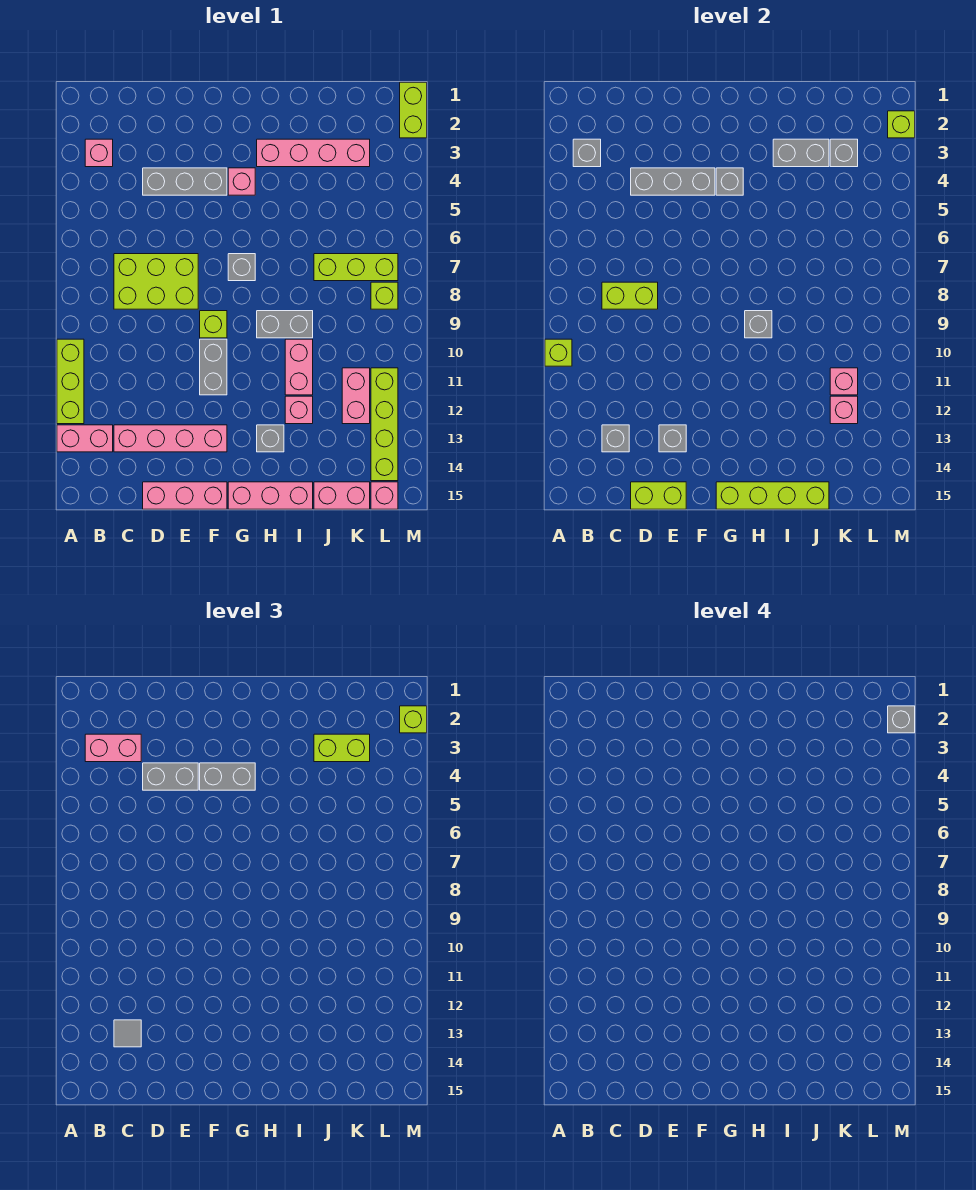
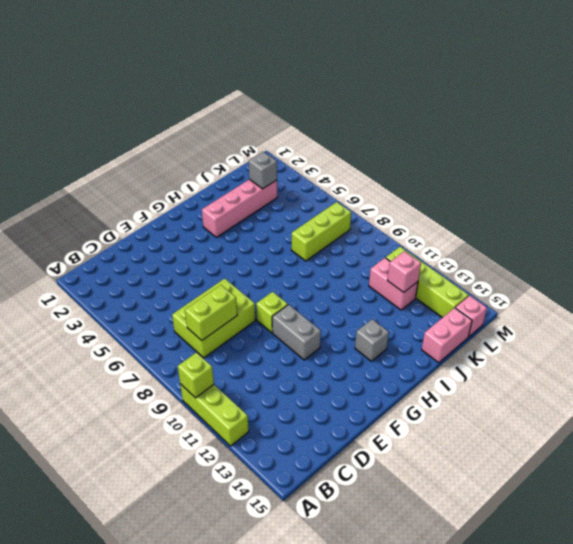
none -> pink brick A13:B13 level 1
none -> pink brick B3 level 1
none -> pink brick C13:F13 level 1
none -> grey brick D4:F4 level 1

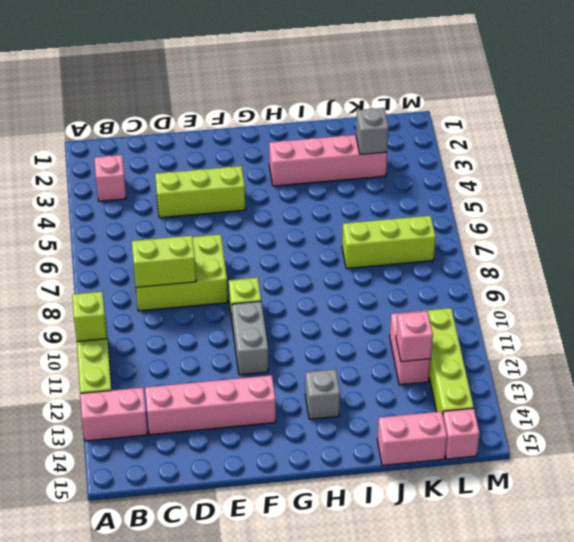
lime brick D4:F4 level 1 -> grey brick D4:F4 level 1
none -> pink brick D15:F15 level 1
none -> pink brick G4 level 1
none -> grey brick G7 level 1
none -> pink brick G15:I15 level 1

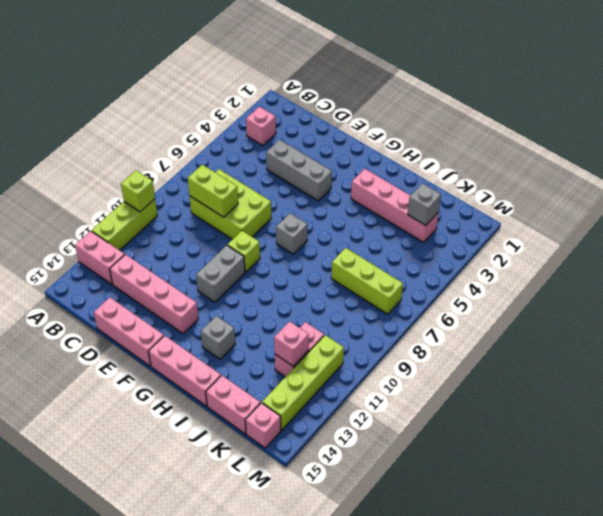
none -> pink brick G4 level 1
none -> grey brick H9:I9 level 1
none -> pink brick I10:I11 level 1
none -> pink brick I12 level 1

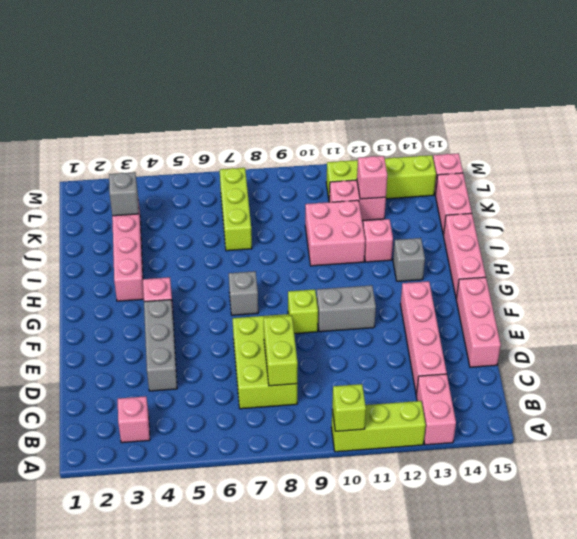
pink brick I10:J11 level 1 -> pink brick I10:I11 level 1
none -> grey brick H9:I9 level 1
none -> lime brick L8 level 1
none -> lime brick M1:M2 level 1
none -> grey brick B3 level 2

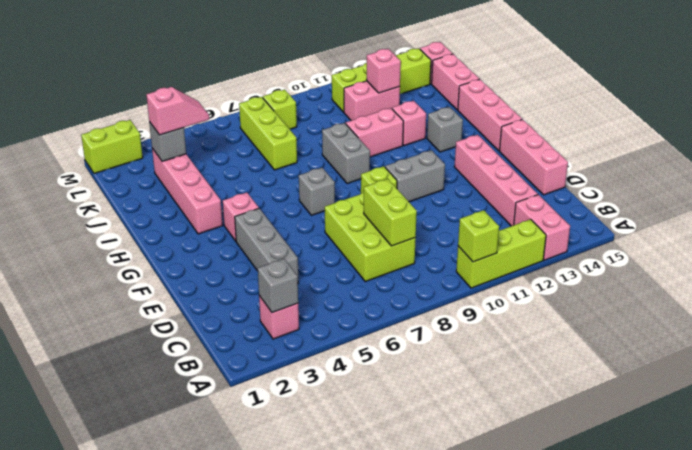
pink slope K3:K4 level 3 top 3 -> lime brick J3:K3 level 3
none -> grey brick C13 level 2
none -> grey brick D4:F4 level 2
none -> lime brick D15:E15 level 2
none -> grey brick E13 level 2

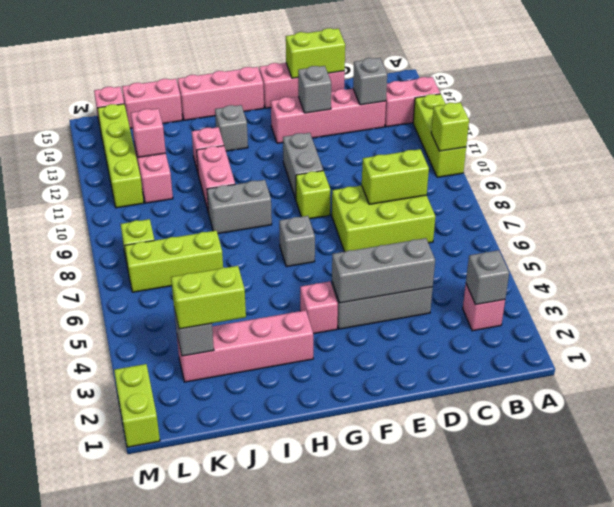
none -> grey brick G4 level 2
none -> lime brick G15:J15 level 2
none -> grey brick H9 level 2
none -> grey brick I3:J3 level 2

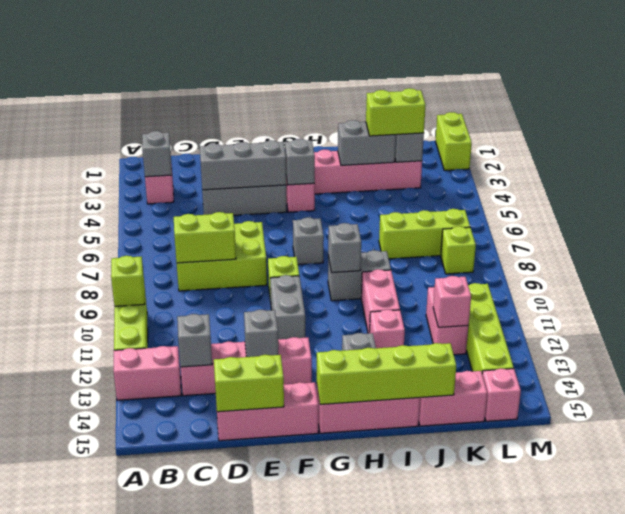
none -> pink brick K11 level 2
none -> lime brick M2 level 2
none -> pink brick B3:C3 level 3
none -> grey tile C13 level 3

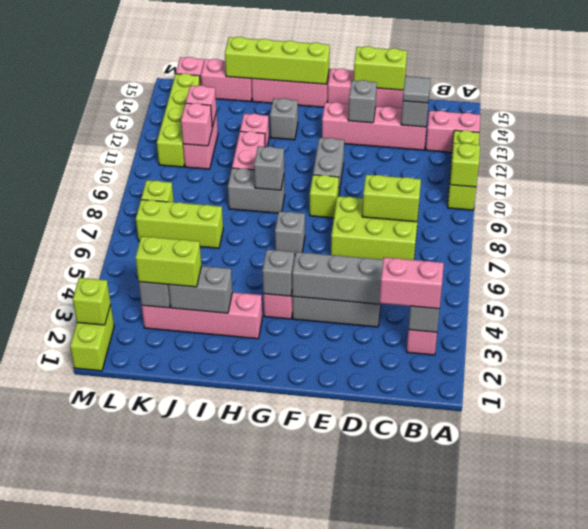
none -> grey brick D4:E4 level 3
none -> grey brick F4:G4 level 3
none -> lime brick M2 level 3
none -> grey brick M2 level 4

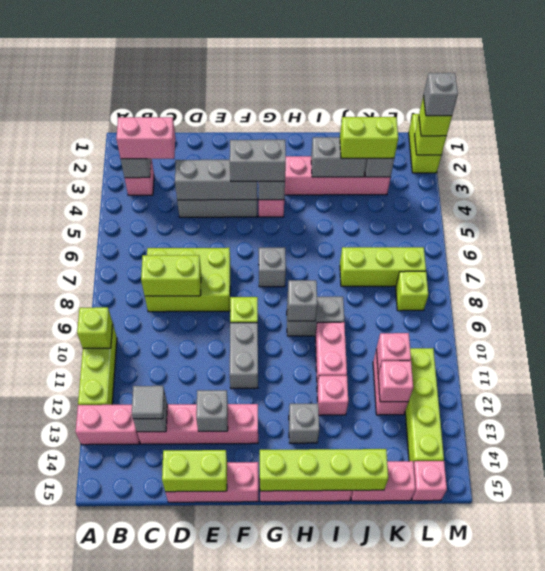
none -> grey brick D4:E4 level 3

